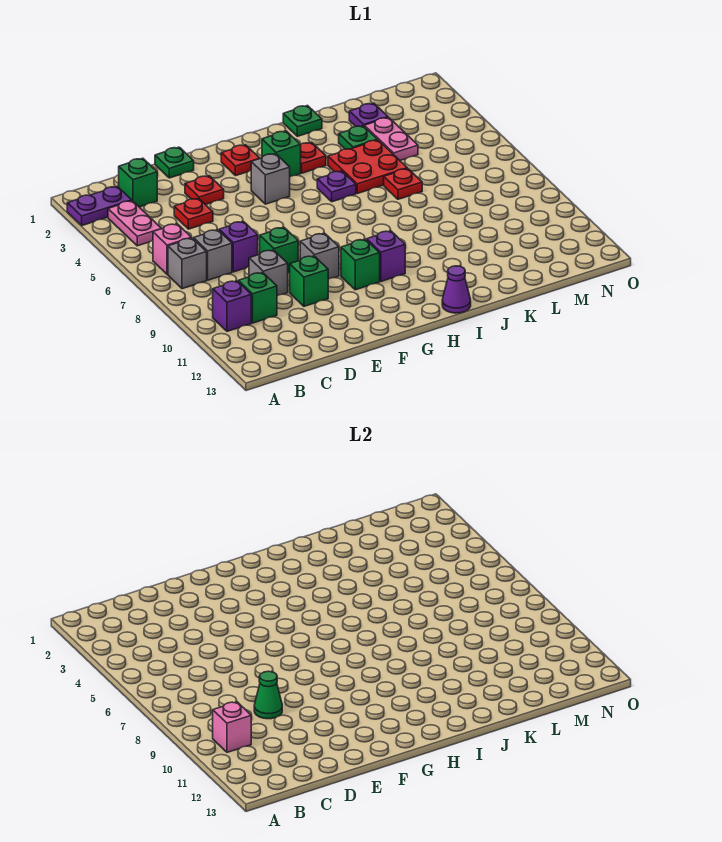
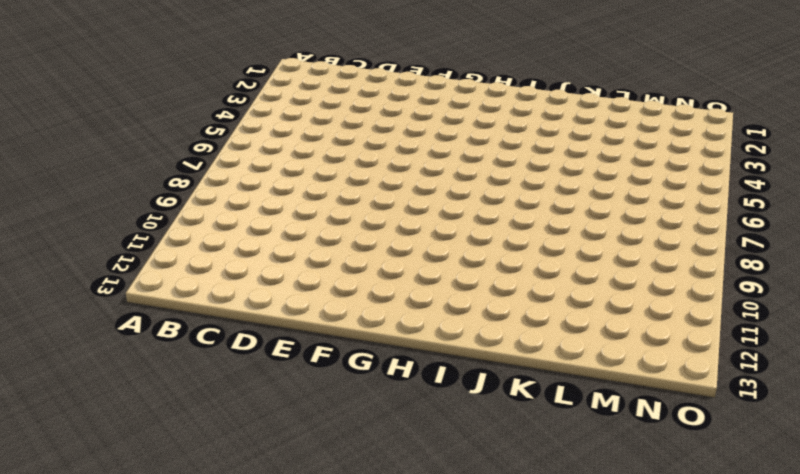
none -> purple plate A2:B2 level 1
none -> pink plate B3:B4 level 1
none -> pink brick B6 level 1
none -> grey brick B7 level 1

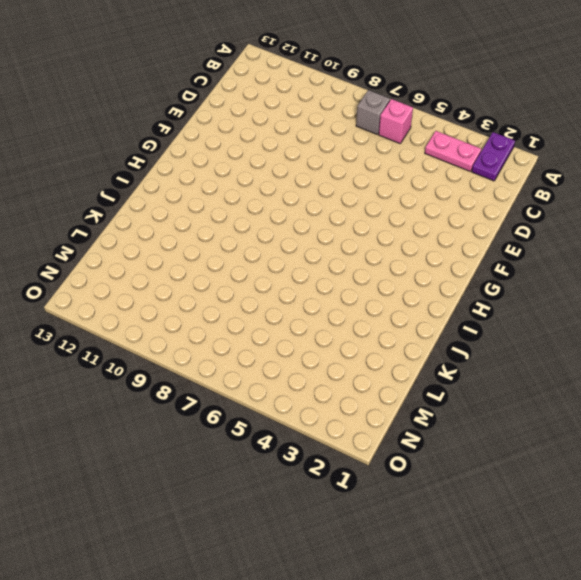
none -> purple brick B10 level 1
none -> green brick C2 level 1
none -> grey brick C7 level 1
none -> green brick C10 level 1

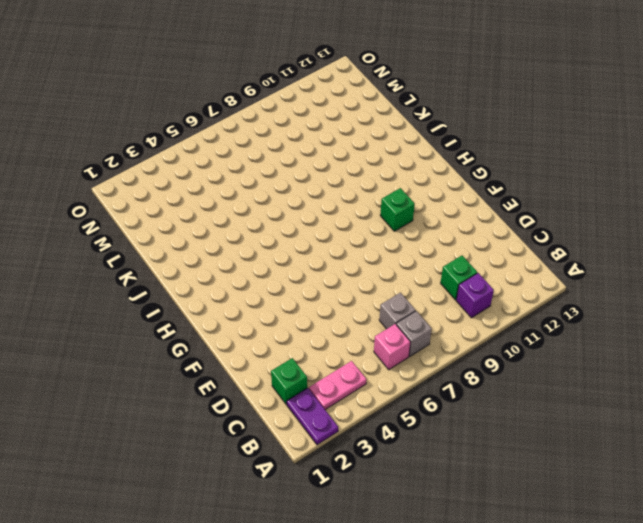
none -> red plate D4 level 1
none -> purple brick D7 level 1
none -> grey brick D9 level 1
none -> green plate E1 level 1

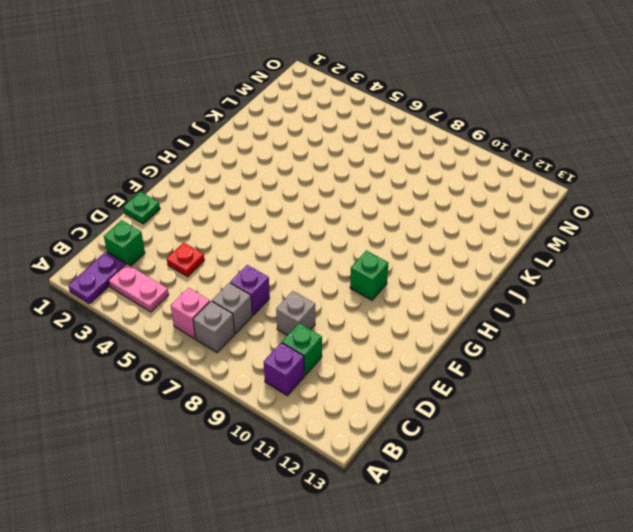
none -> red plate E3 level 1
none -> green brick E8 level 1
none -> green brick E10 level 1
none -> grey brick F9 level 1

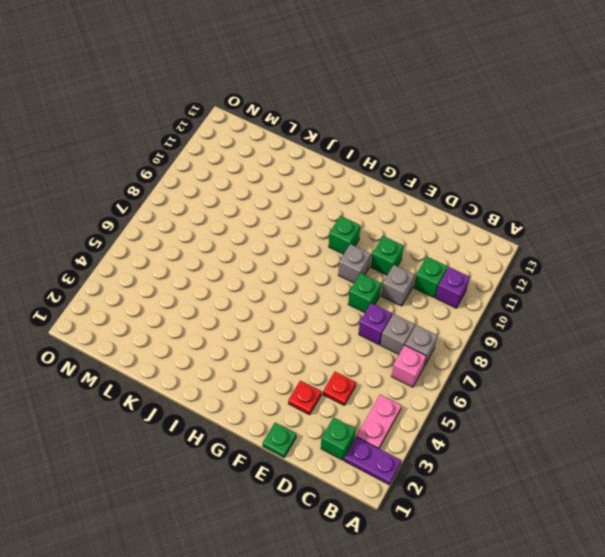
none -> red plate G2 level 1
none -> grey brick G4 level 1
none -> green brick H3 level 1
none -> purple brick H10 level 1

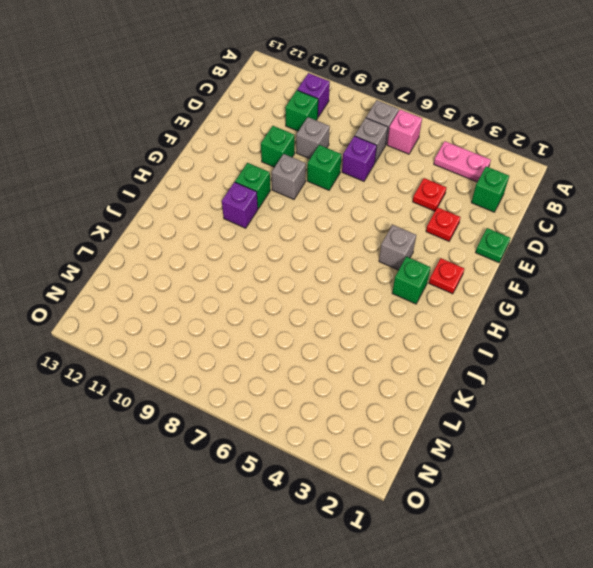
none -> purple plate A2:B2 level 1
none -> red plate I3 level 1
none -> purple plate I5 level 1
none -> purple cone I13 level 1

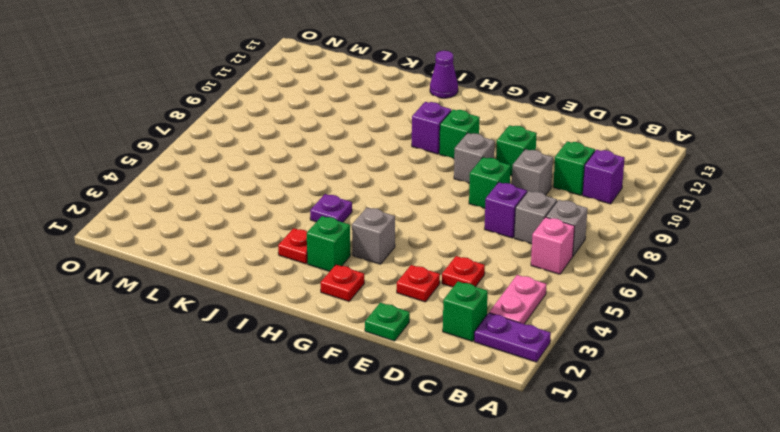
none -> green plate J1 level 1
none -> red plate J4:K5 level 1
none -> green plate K3 level 1
none -> red plate K6 level 1

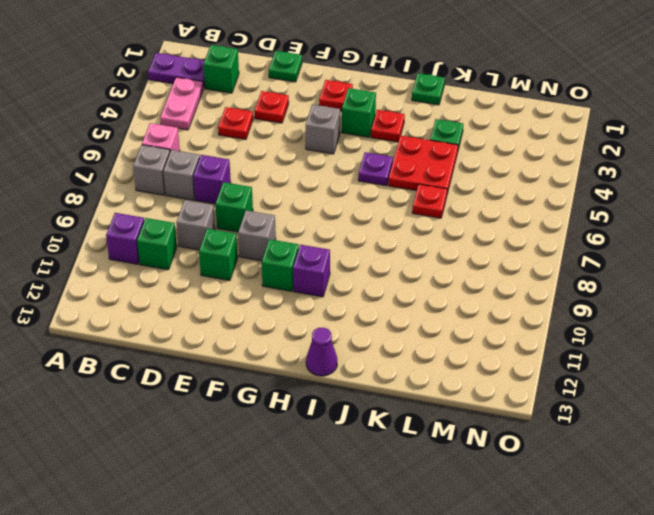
none -> purple plate L2 level 1
none -> pink plate L3:L4 level 1
none -> pink brick B10 level 2
none -> green cone D9 level 2

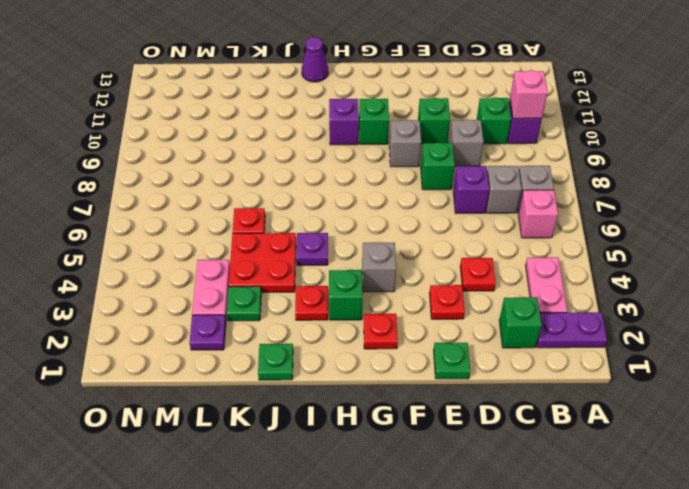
none -> green cone D9 level 2

